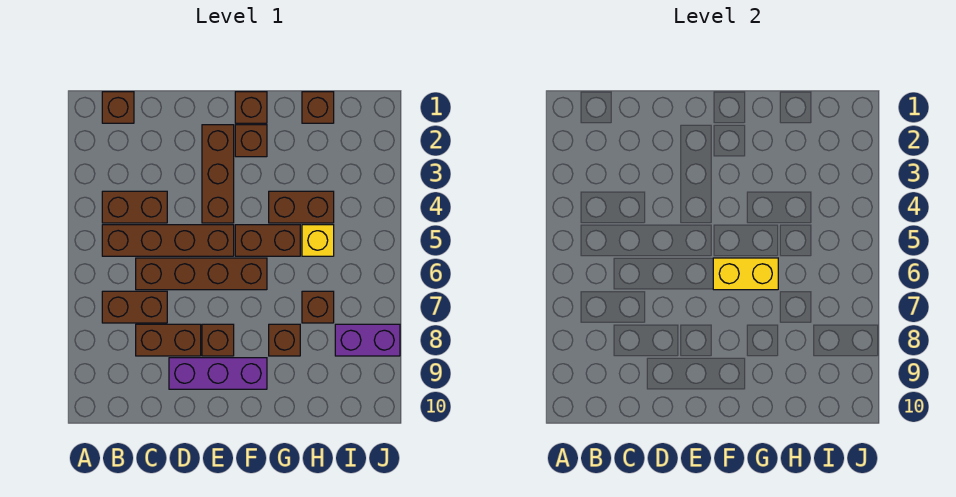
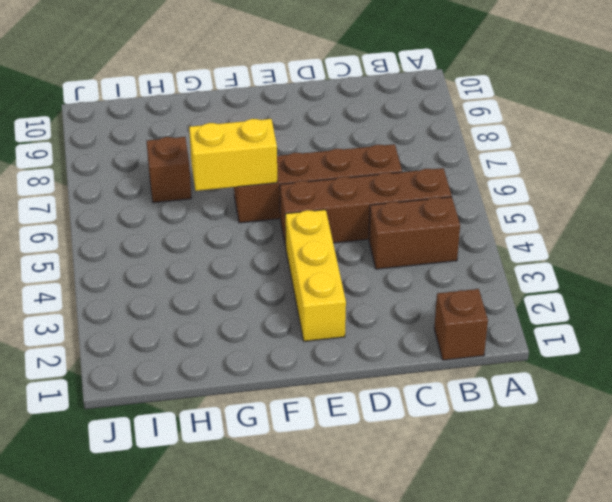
yellow brick E2:E4 level 1 -> brown brick E2:E4 level 1
none -> brown brick B7:C7 level 1
none -> brown brick C8:D8 level 1
none -> purple brick D9:F9 level 1

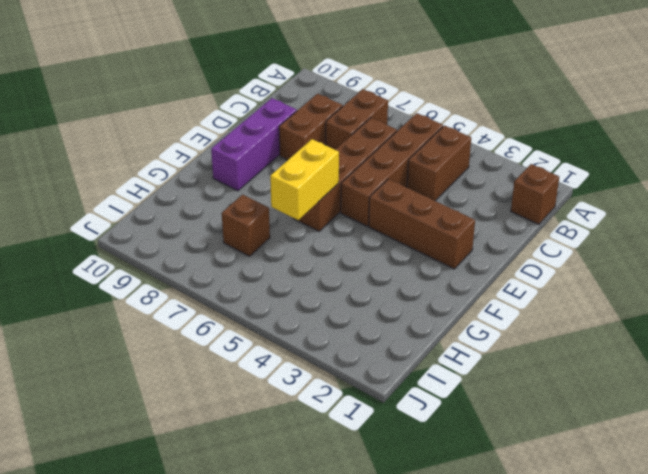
none -> brown brick E8 level 1
none -> brown brick F1 level 1
none -> brown brick F2 level 1

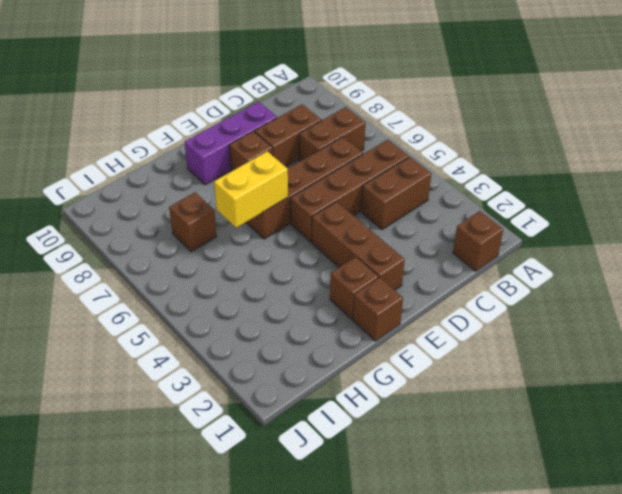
none -> brown brick F5:G5 level 1
none -> brown brick G4:H4 level 1
none -> brown brick G8 level 1

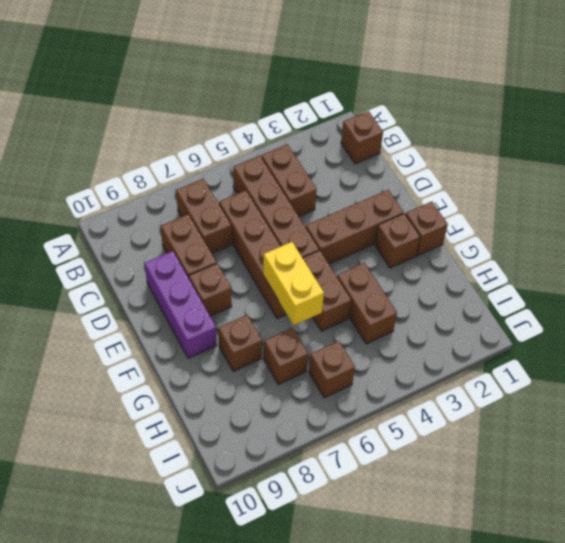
brown brick I6 level 1 -> brown brick H1 level 1
none -> yellow brick H5 level 1
none -> purple brick I8:J8 level 1

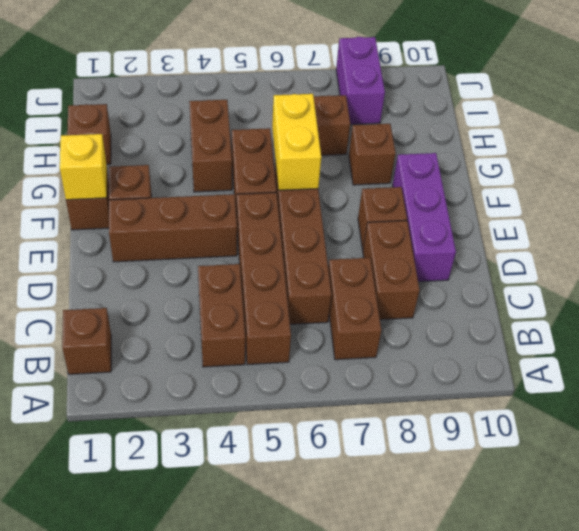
yellow brick F1 level 2 -> yellow brick H5 level 1

